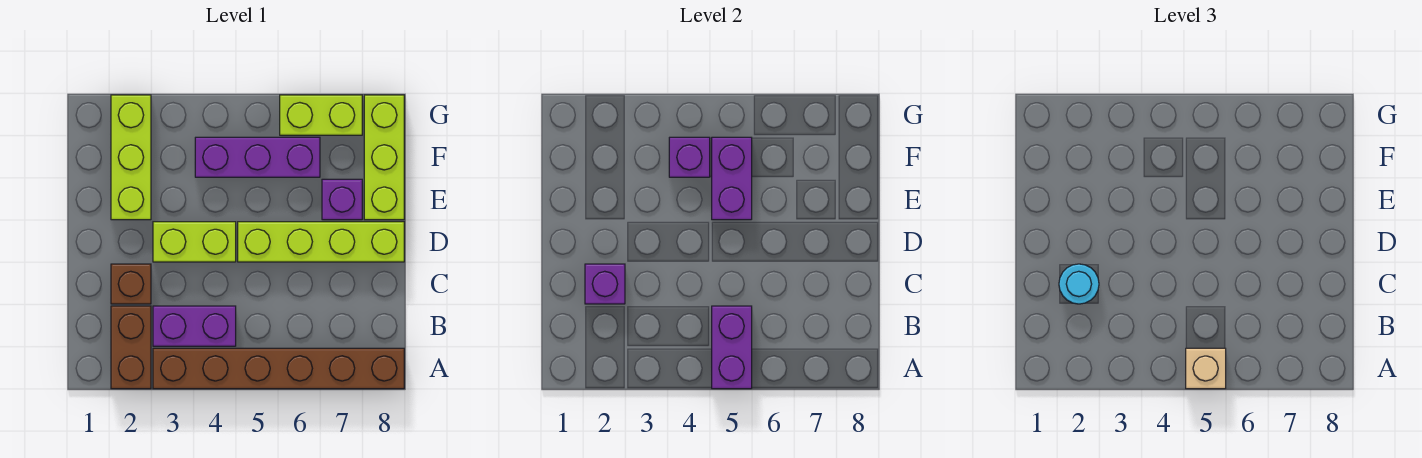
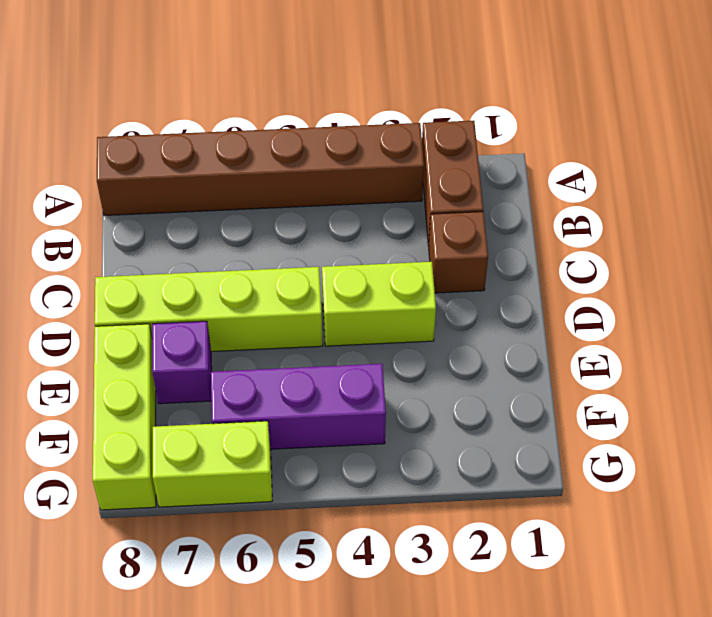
none -> purple brick B3:B4 level 1
none -> lime brick E2:G2 level 1
none -> purple brick A5:B5 level 2

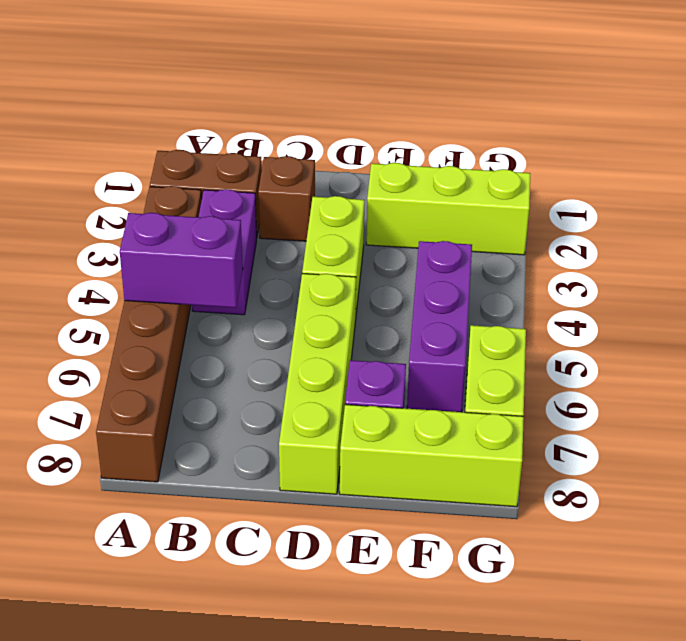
none -> purple brick C2 level 2
none -> purple brick E5:F5 level 2
none -> purple brick F4 level 2

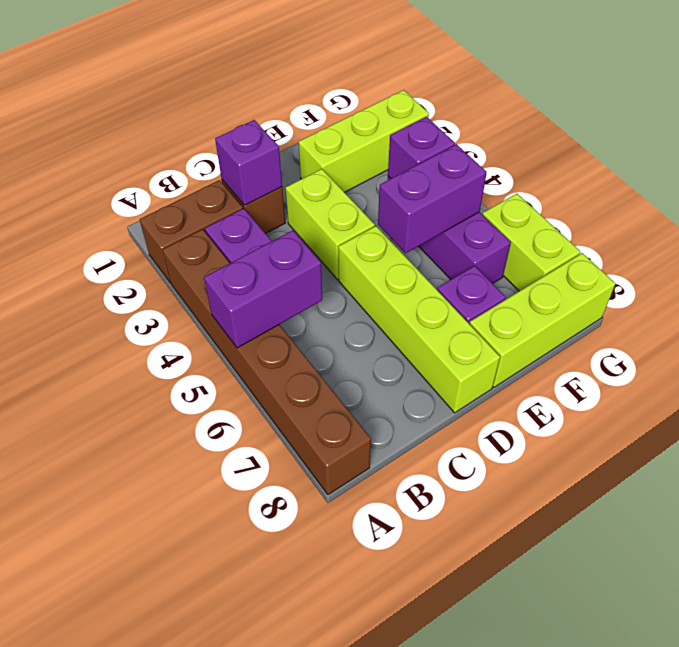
none -> tan brick A5 level 3
none -> cyan round brick C2 level 3

